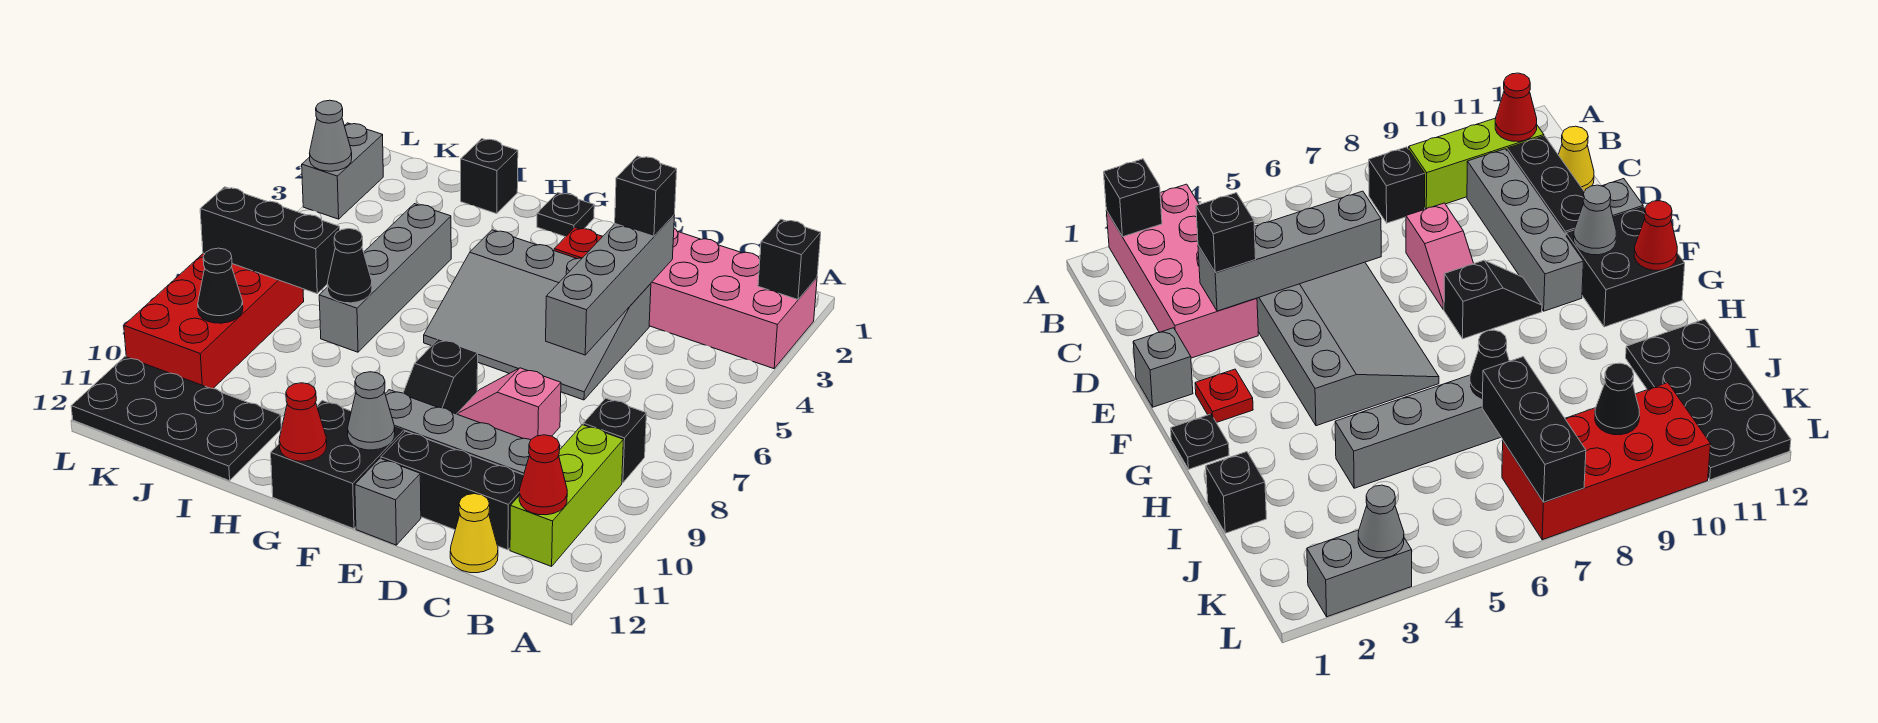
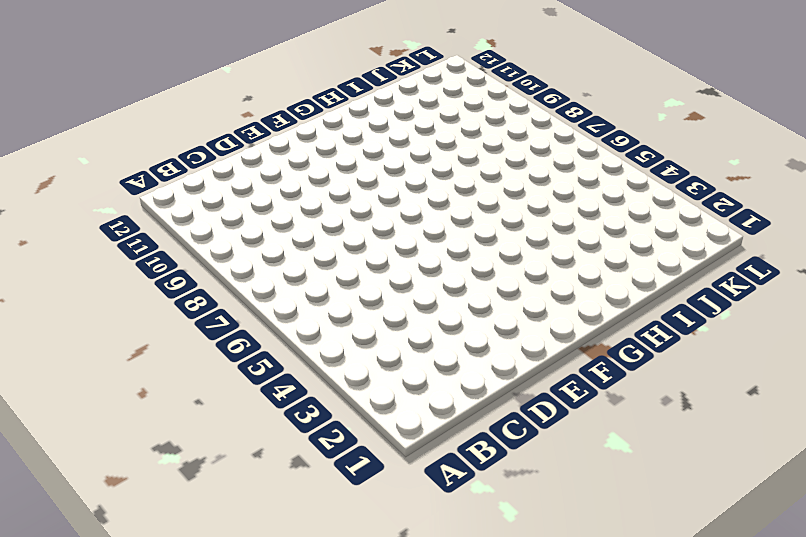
none -> pink brick A2:D3 level 1
none -> black brick B8 level 1
none -> lime brick B9:B11 level 1

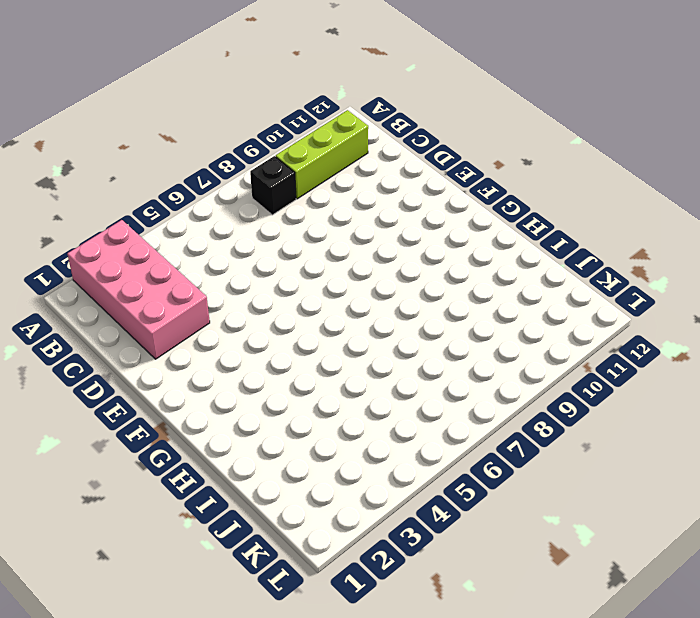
none -> grey brick C10:F10 level 1
none -> black brick C11:E11 level 1
none -> yellow cone C12 level 1

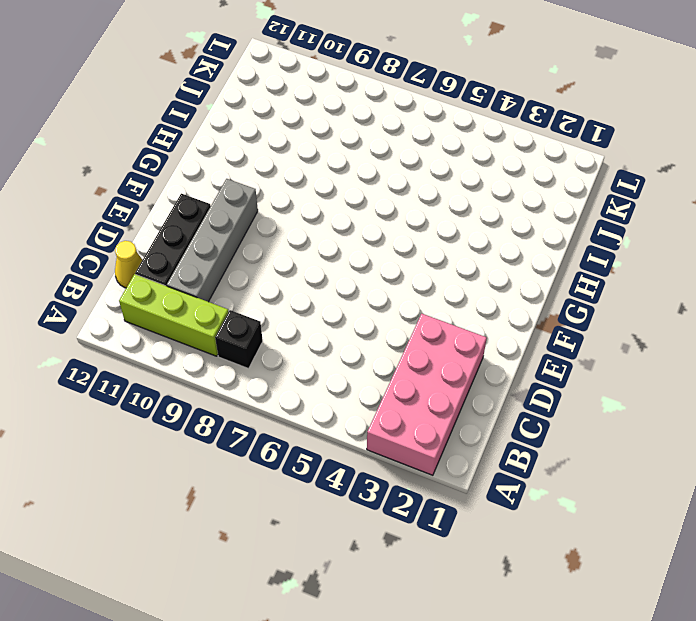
none -> grey slope D4:G6 level 1 top 4
none -> pink slope D8:E8 level 1 top D
none -> grey brick E1 level 1

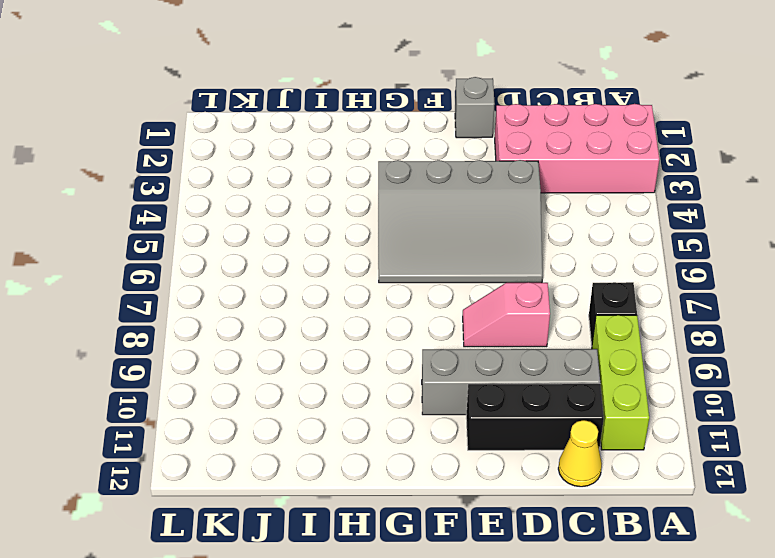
none -> grey brick E12 level 1
none -> red plate F2 level 1
none -> black slope F8:F9 level 1 top 8

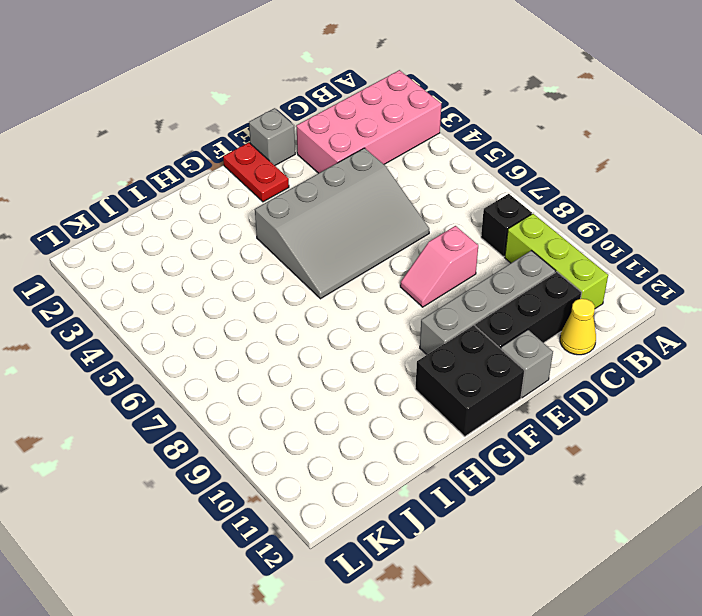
red plate F1:F2 level 1 -> red plate F2 level 1
none -> black slope F8:F9 level 1 top 8
none -> black plate G1 level 1
none -> black brick I1 level 1

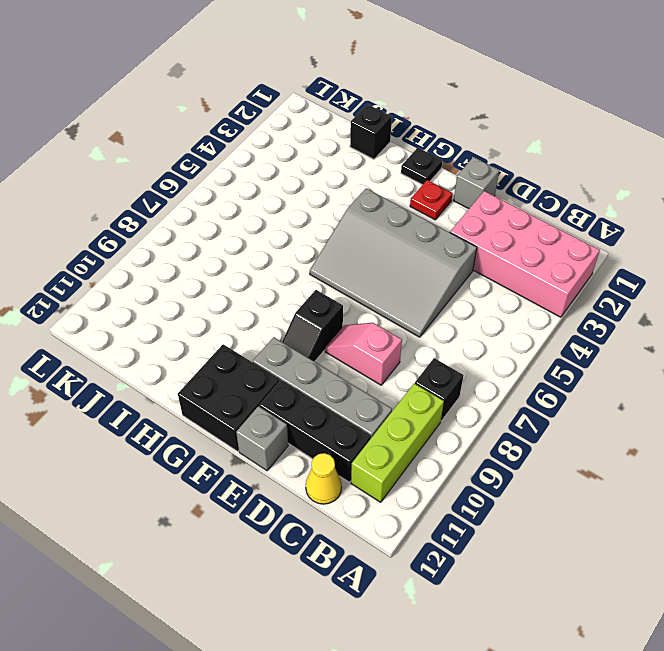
none -> grey brick I4:I7 level 1
none -> black plate I11:L12 level 1
none -> red brick K7:L10 level 1

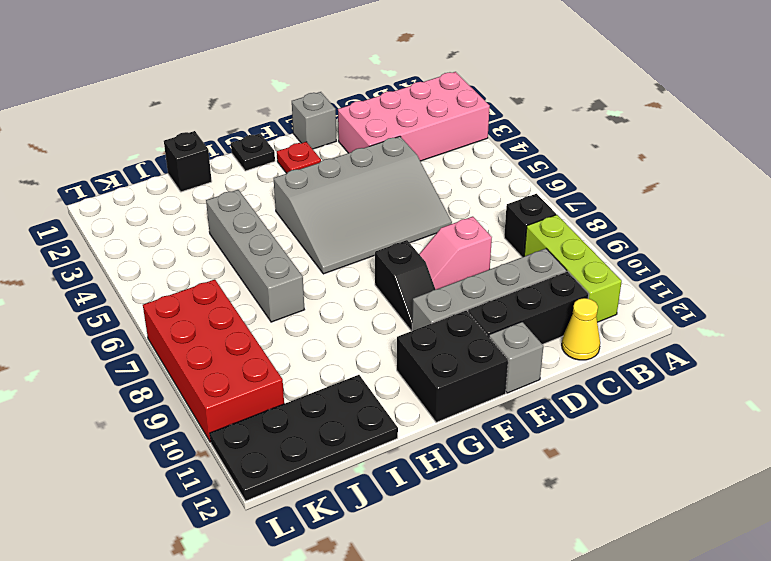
none -> grey brick L2:L3 level 1
none -> black brick A2 level 2
none -> red cone B11 level 2

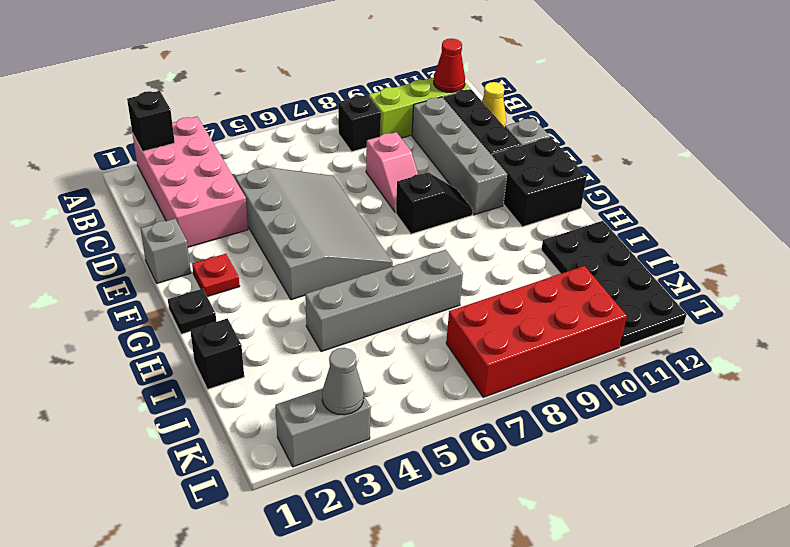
none -> grey brick D3:D6 level 2
none -> grey cone F11 level 2
none -> red cone G12 level 2

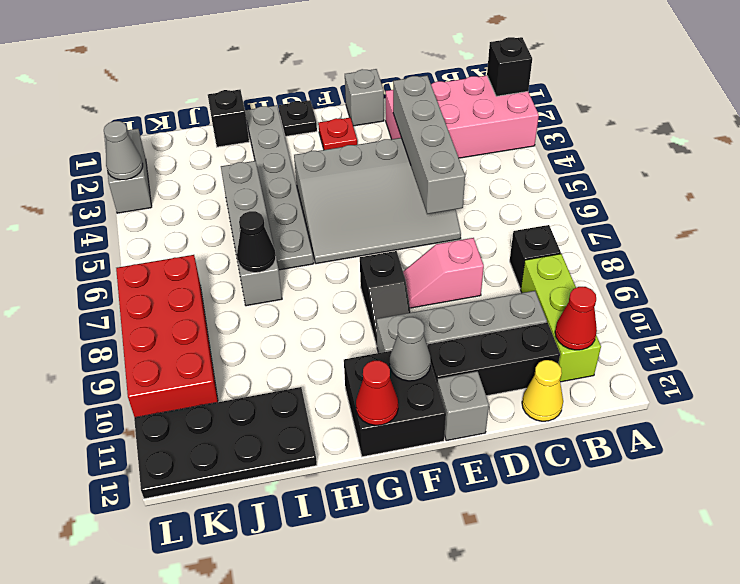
grey plate H1:H6 level 1 -> none
none -> black brick J7:L7 level 2
none -> black cone K9 level 2
none -> black brick D3 level 3

